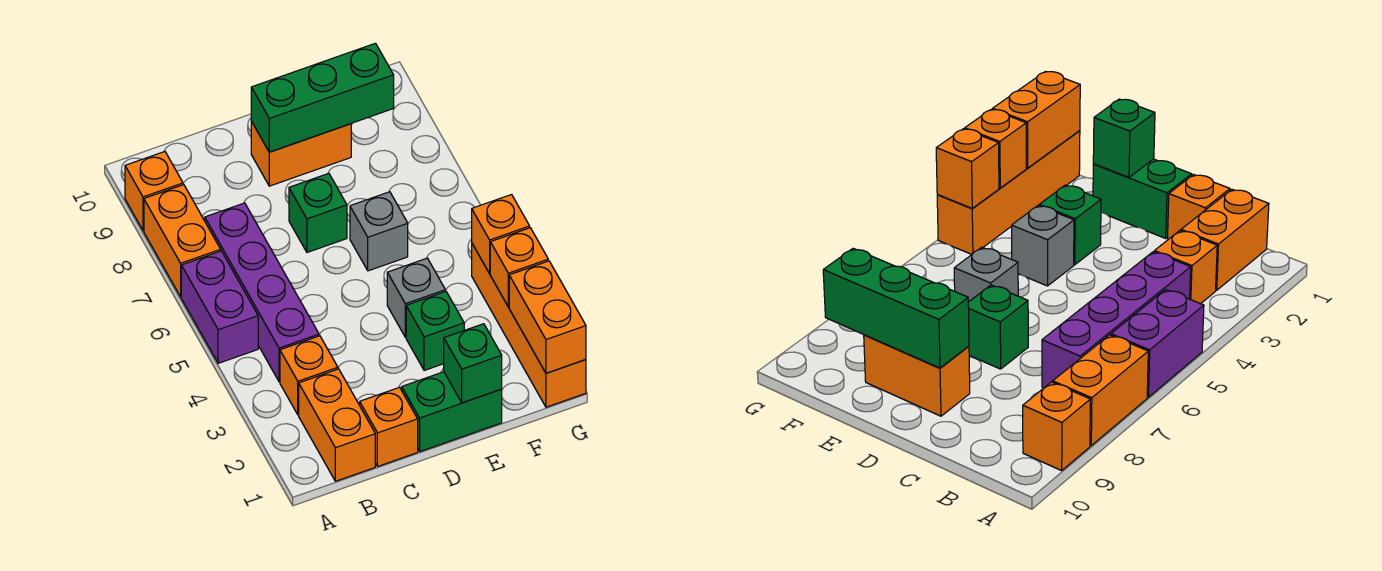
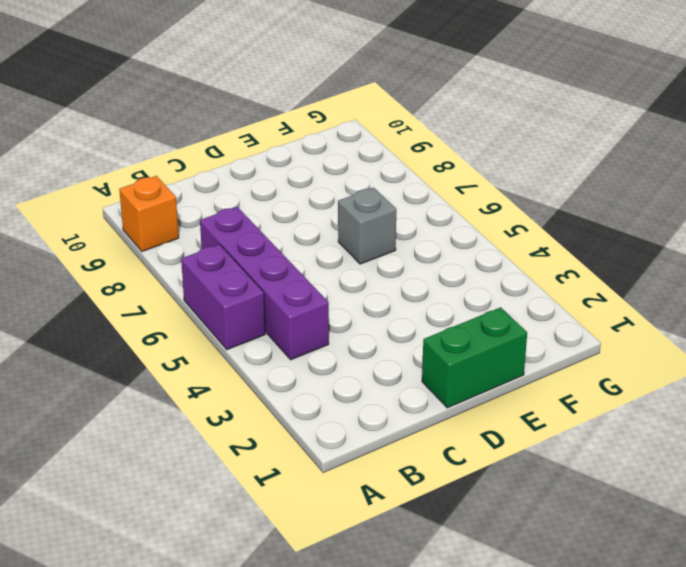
none -> orange brick A7:A8 level 1
none -> orange brick B1:B2 level 1
none -> orange brick B3 level 1

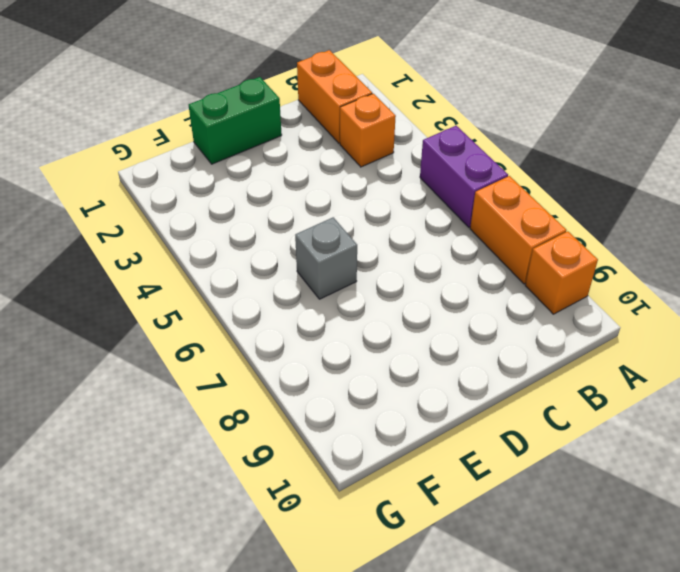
none -> purple brick B4:B7 level 1
none -> orange brick C1 level 1
none -> green brick D7 level 1

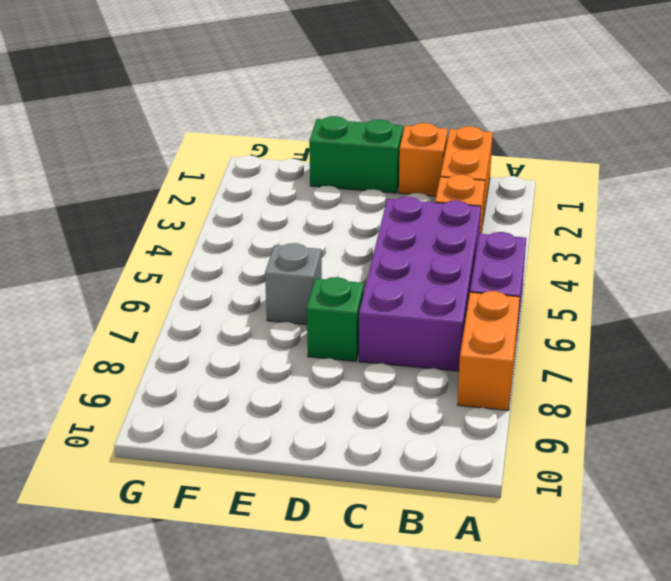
purple brick B4:C7 level 1 -> purple brick B4:B7 level 1
none -> orange brick A9 level 1
none -> orange brick D9:E9 level 1
none -> green brick E3 level 1

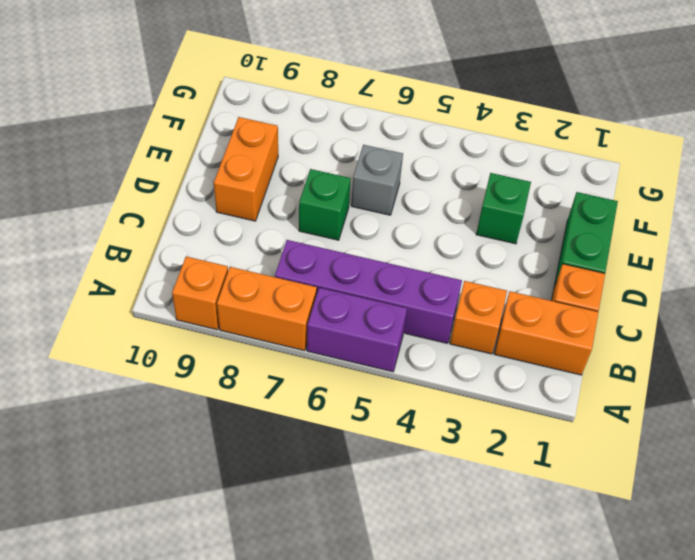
none -> grey brick E4 level 1
none -> orange brick G1:G4 level 1
none -> green brick D9:F9 level 2

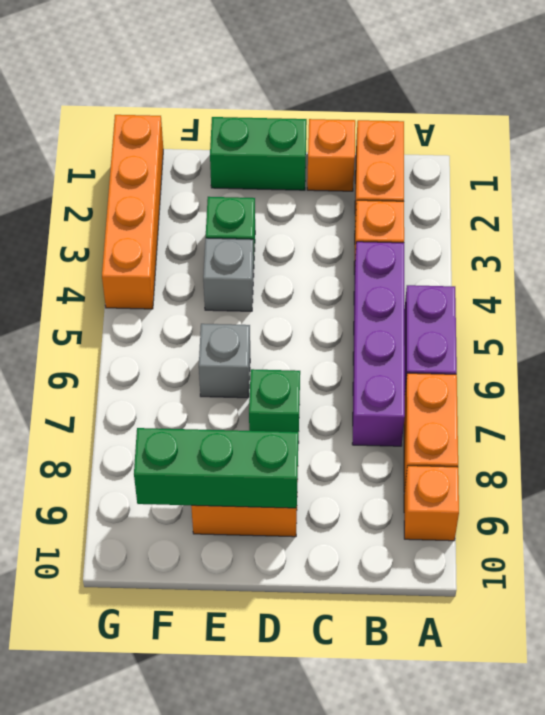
none -> green brick E1 level 2
none -> orange brick G1:G2 level 2
none -> orange brick G3 level 2

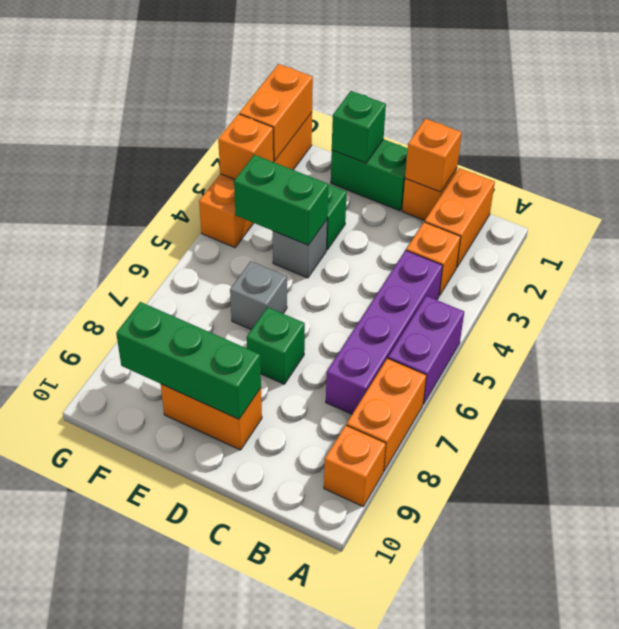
orange brick C1 level 2 -> orange brick G4 level 2
green brick E4:F4 level 2 -> none

